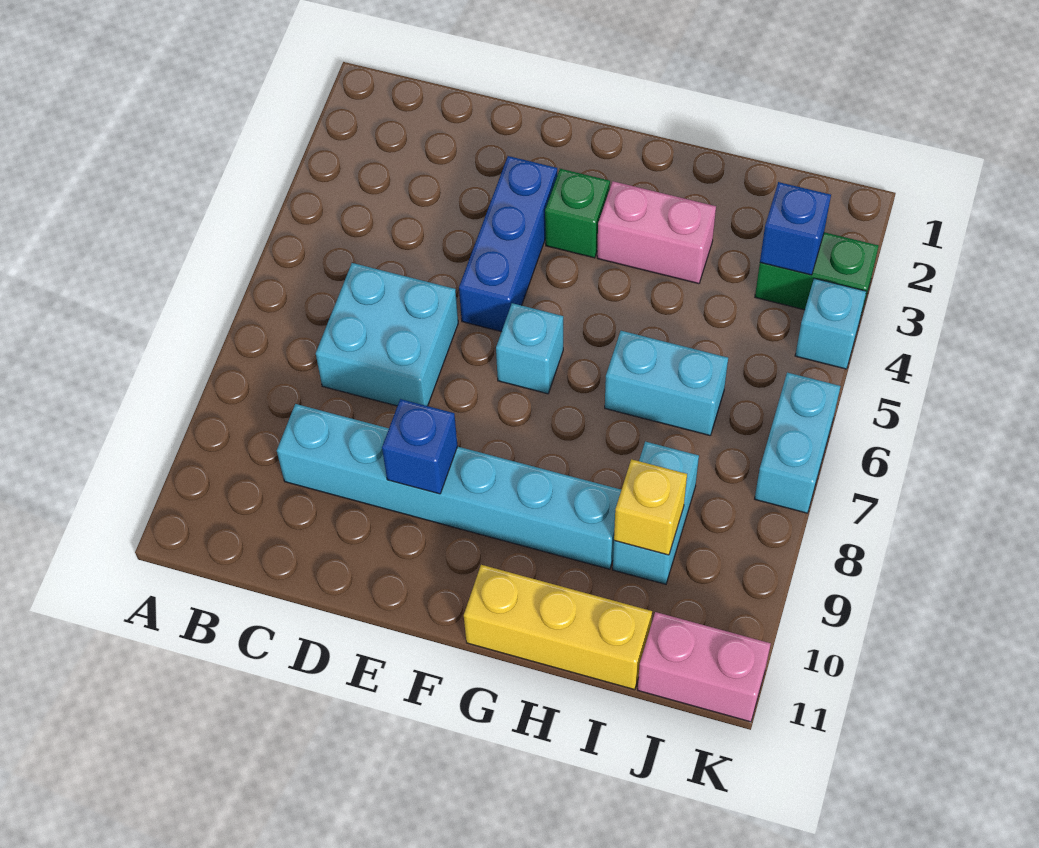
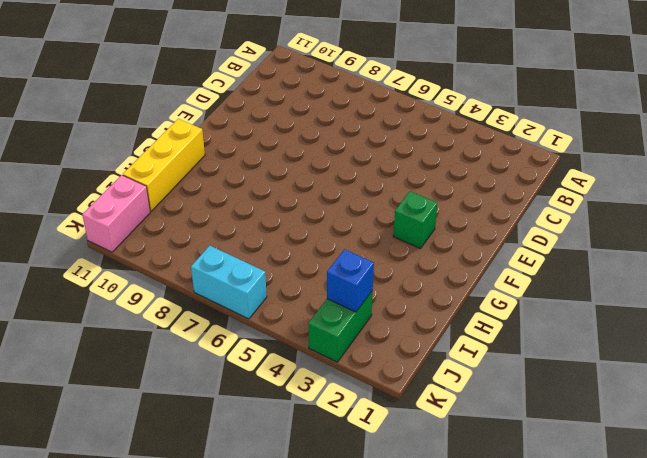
none -> cyan brick C6:D7 level 1
none -> cyan brick C9:H9 level 1
none -> blue brick E3:E5 level 1

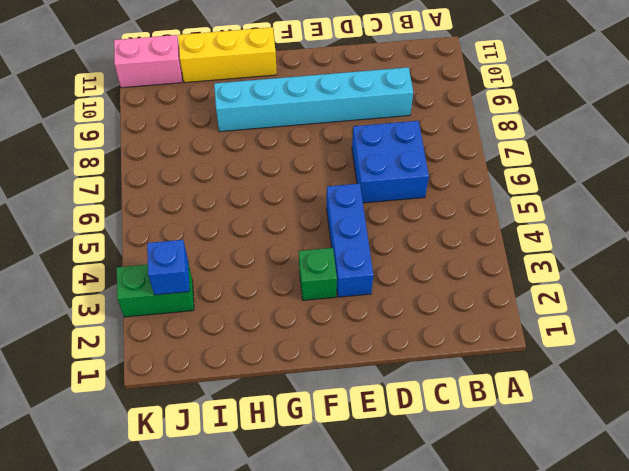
blue brick C6:D7 level 1 -> cyan brick C6:D7 level 1
none -> cyan brick F6 level 1
none -> pink brick G3:H3 level 1
none -> cyan brick H6:I6 level 1

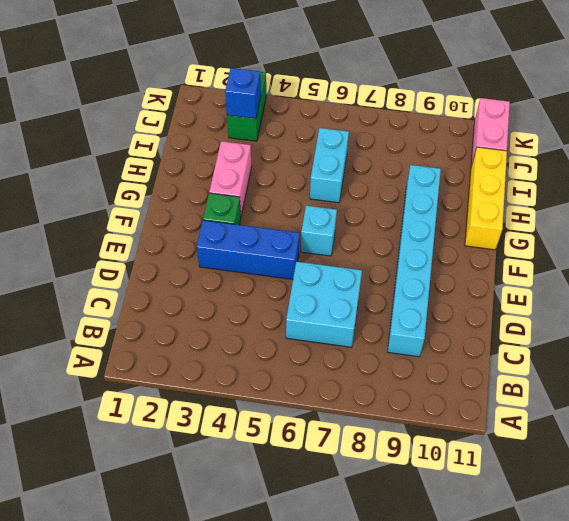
none -> cyan brick I8:I9 level 1
none -> cyan brick K4 level 1
none -> cyan brick K6:K7 level 1

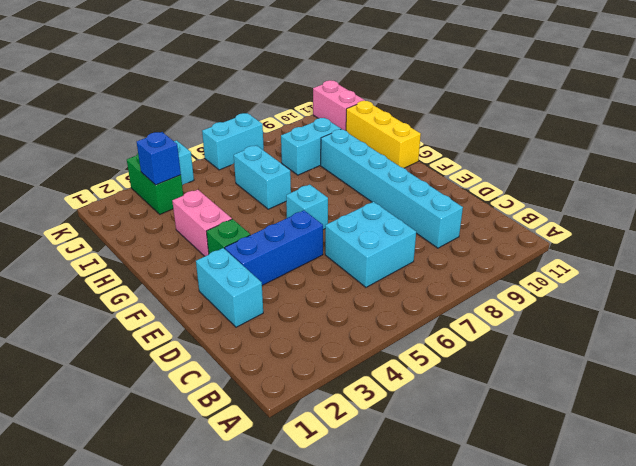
cyan brick D2:E2 level 1 -> none
none -> blue brick E9 level 2
none -> yellow brick I9 level 2

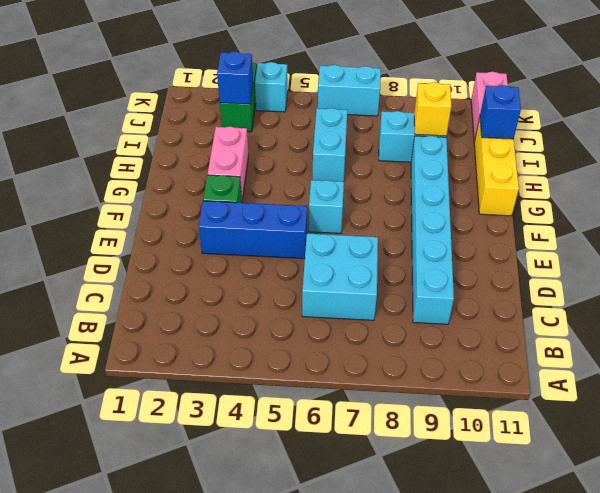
blue brick I11 level 2 -> blue brick E9 level 2

